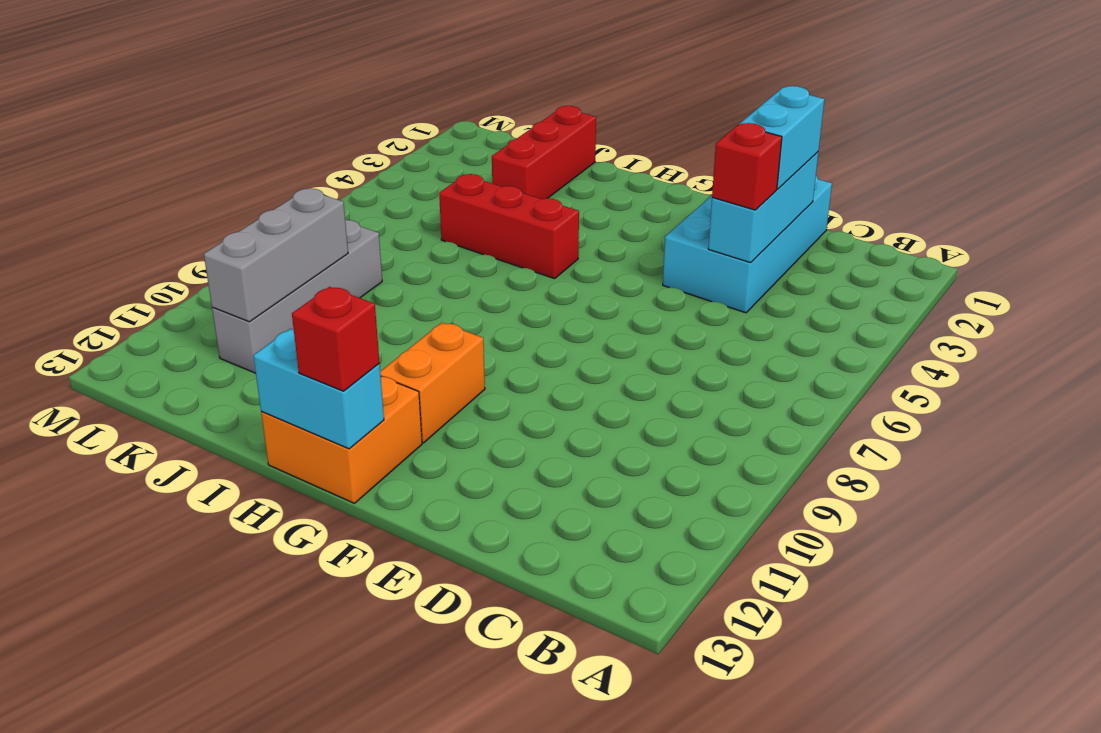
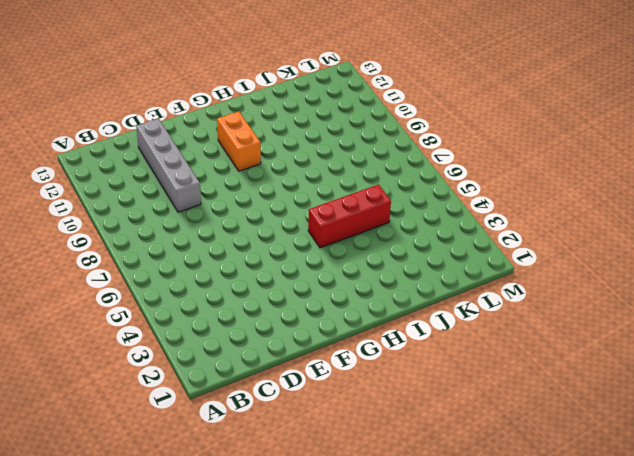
grey brick D9:D12 level 1 -> grey brick K8:K11 level 1
none -> cyan brick D1:E4 level 1
none -> orange brick G12:H13 level 1
none -> red brick J1:J3 level 1

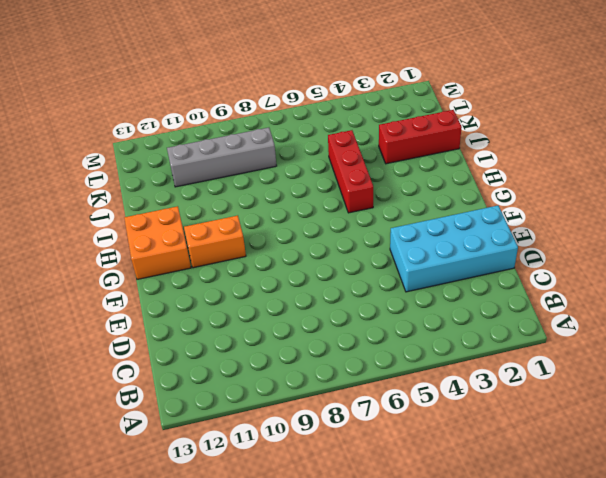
none -> cyan brick D2:D4 level 2
none -> cyan brick G13:H13 level 2
none -> grey brick K9:K11 level 2

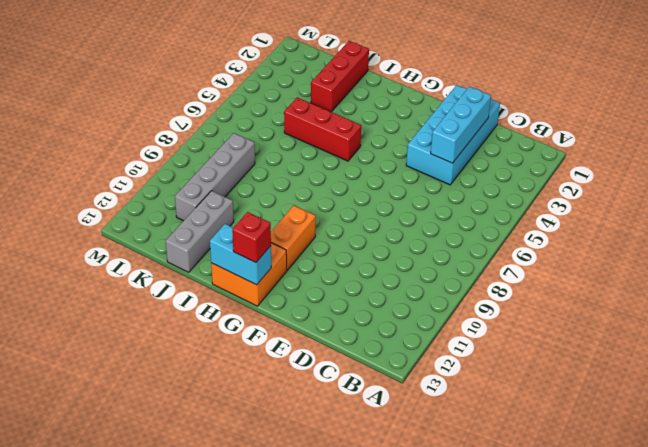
grey brick J11:J13 level 1 -> grey brick K9:K11 level 2
none -> cyan brick D2:D3 level 3
none -> red brick D4 level 3

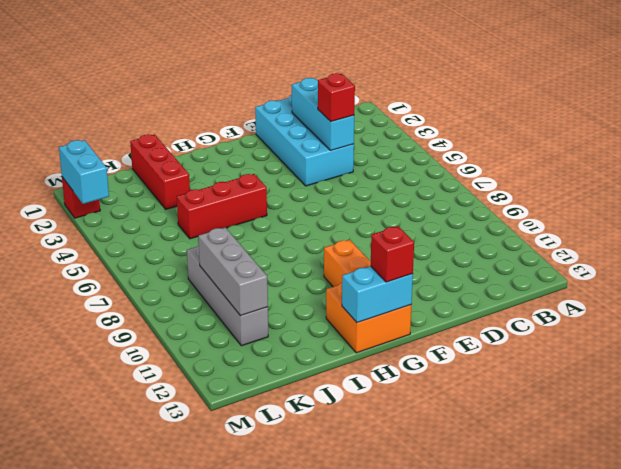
red brick M2 level 1 -> none
cyan brick M2:M3 level 2 -> cyan brick D2:D3 level 3

